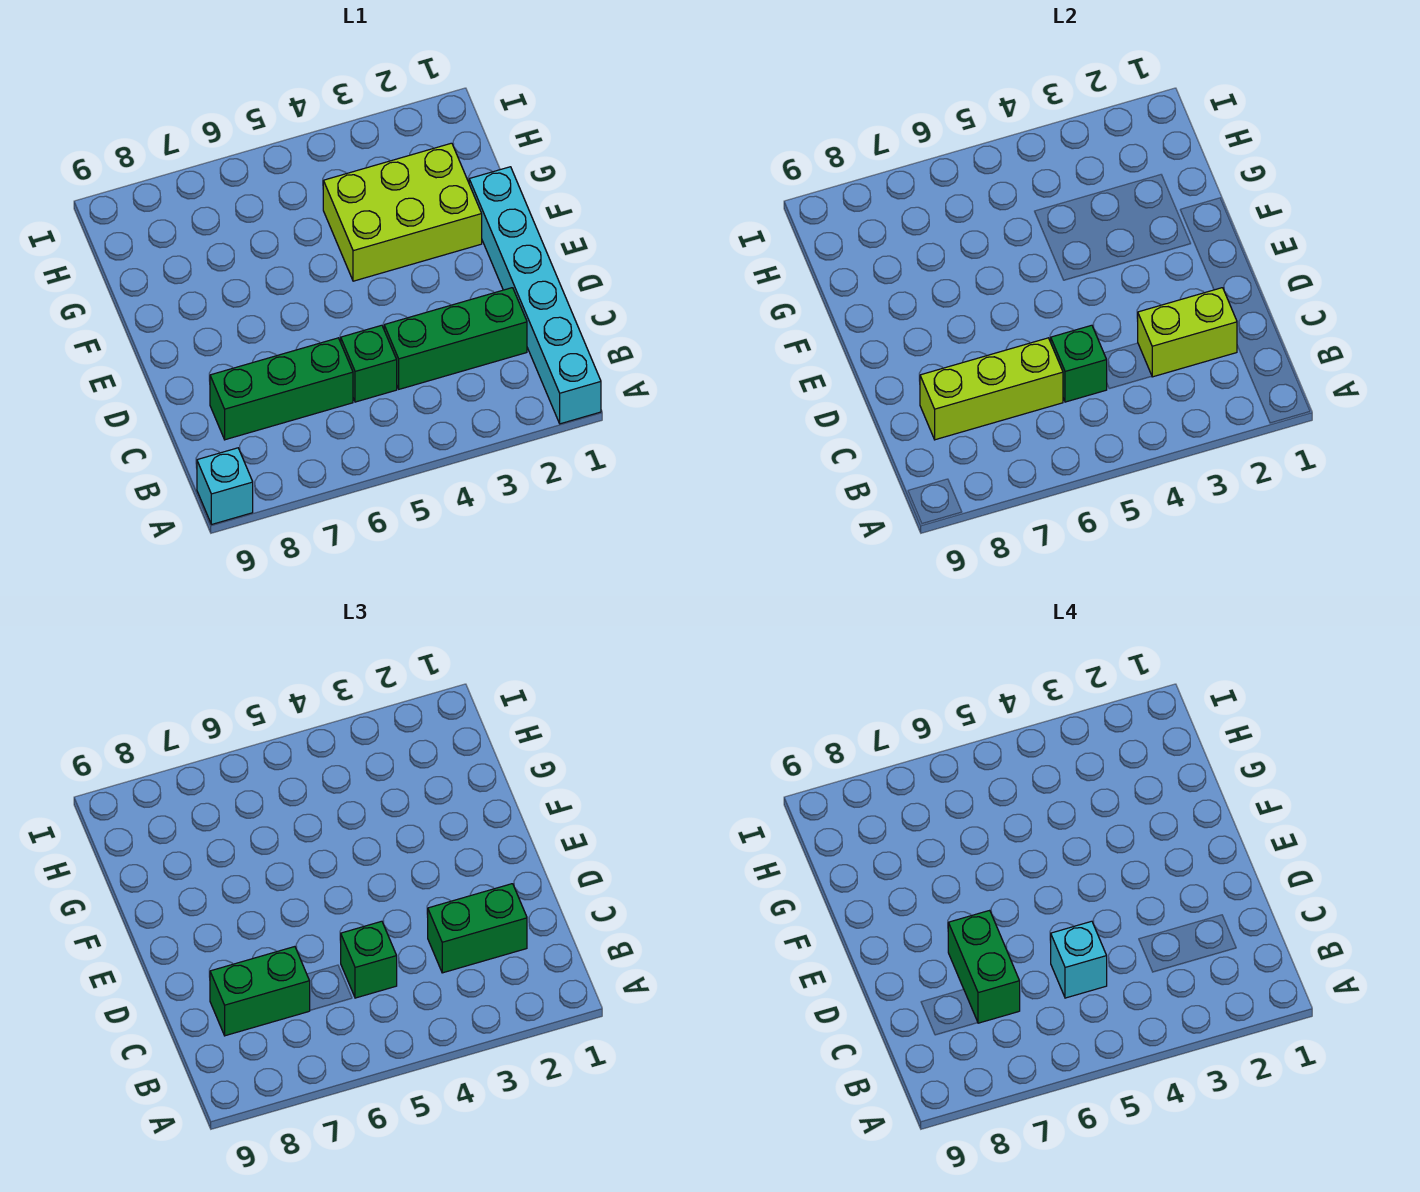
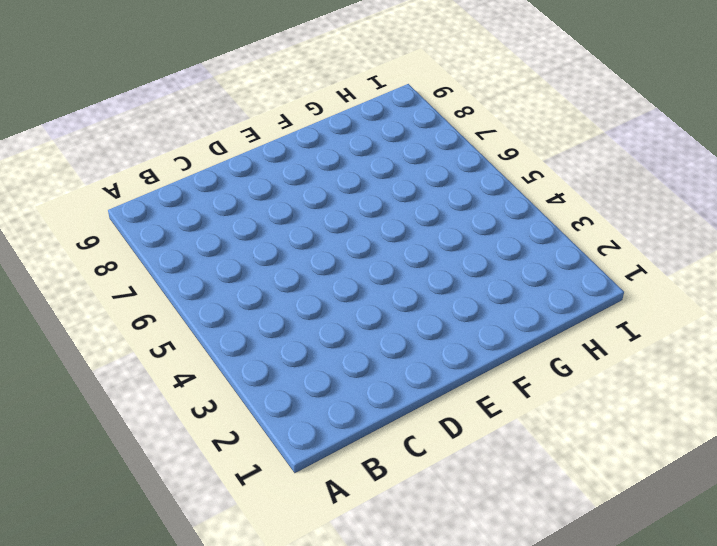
none -> cyan brick A1:F1 level 1
none -> cyan brick A9 level 1
none -> green brick C2:C4 level 1

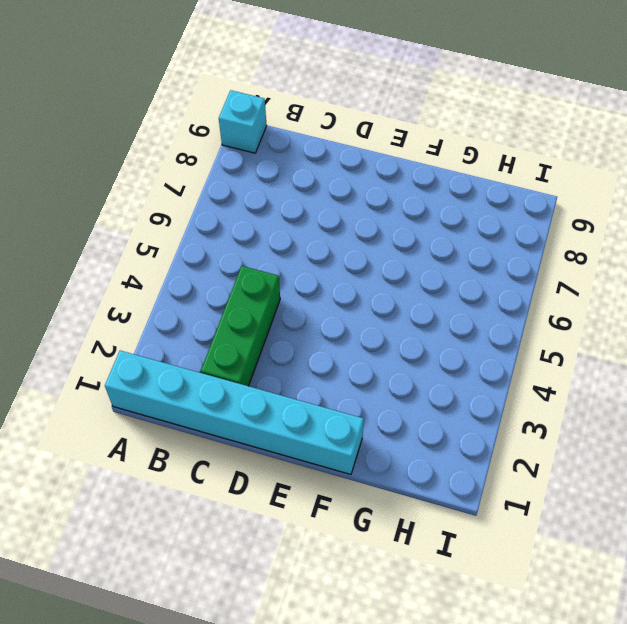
none -> green brick C5 level 1
none -> green brick C6:C8 level 1
none -> lime brick F2:G4 level 1

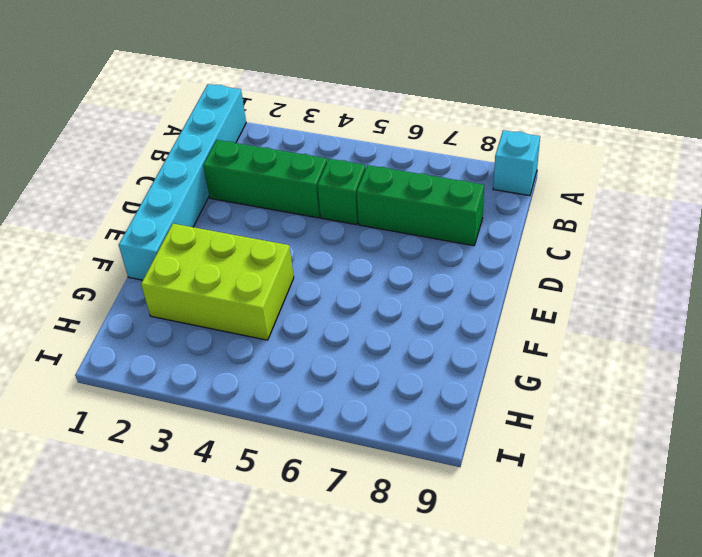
none -> lime brick C2:C3 level 2
none -> green brick C5 level 2
none -> lime brick C6:C8 level 2

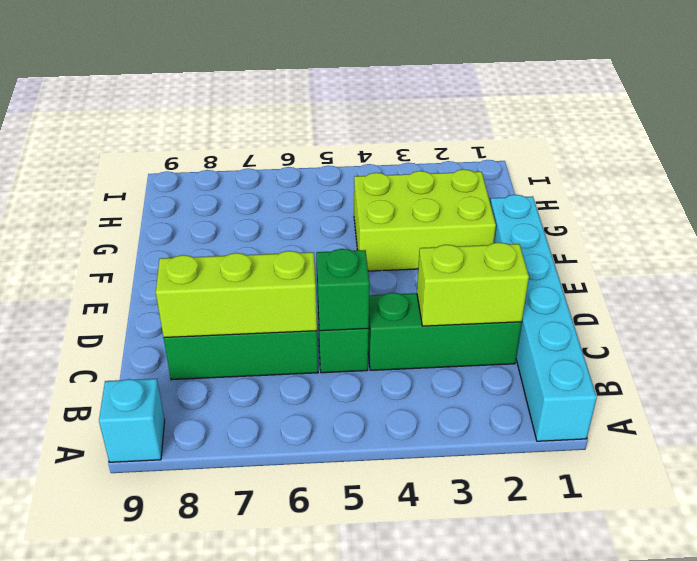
none -> green brick C2:C3 level 3
none -> green brick C5 level 3
none -> green brick C7:C8 level 3

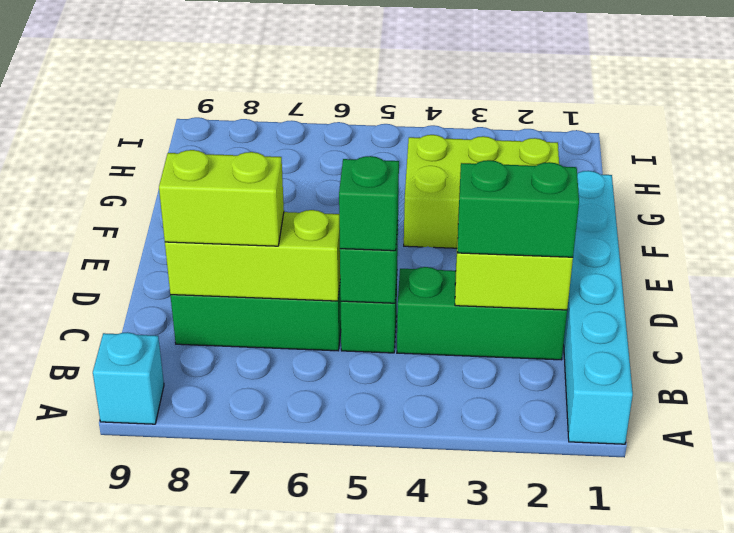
lime brick C7:C8 level 3 -> green brick C7:C8 level 3
none -> cyan brick C5 level 4
none -> green brick C7:D7 level 4

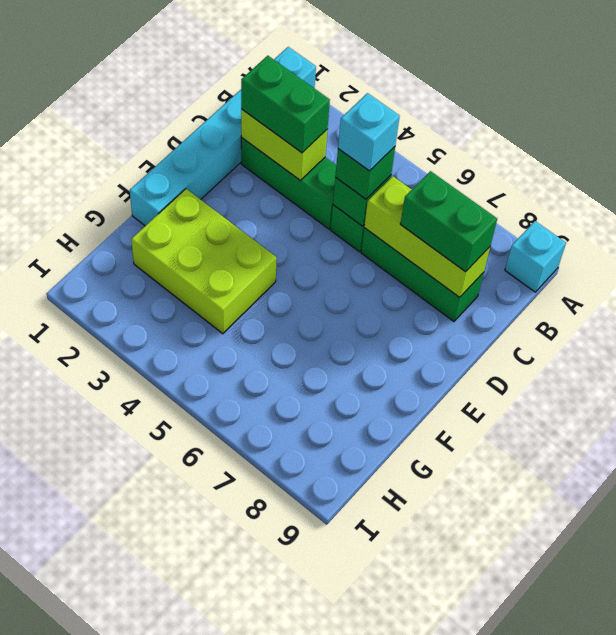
none -> green brick C7:D7 level 4

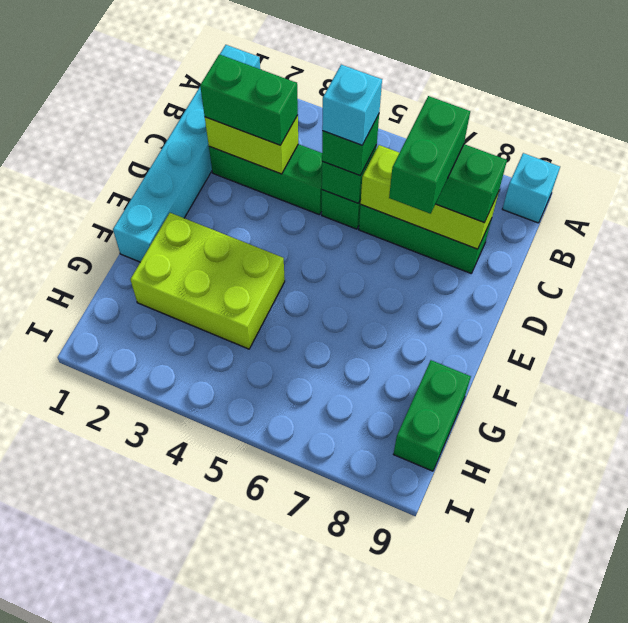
green brick G9:H9 level 1 -> none

